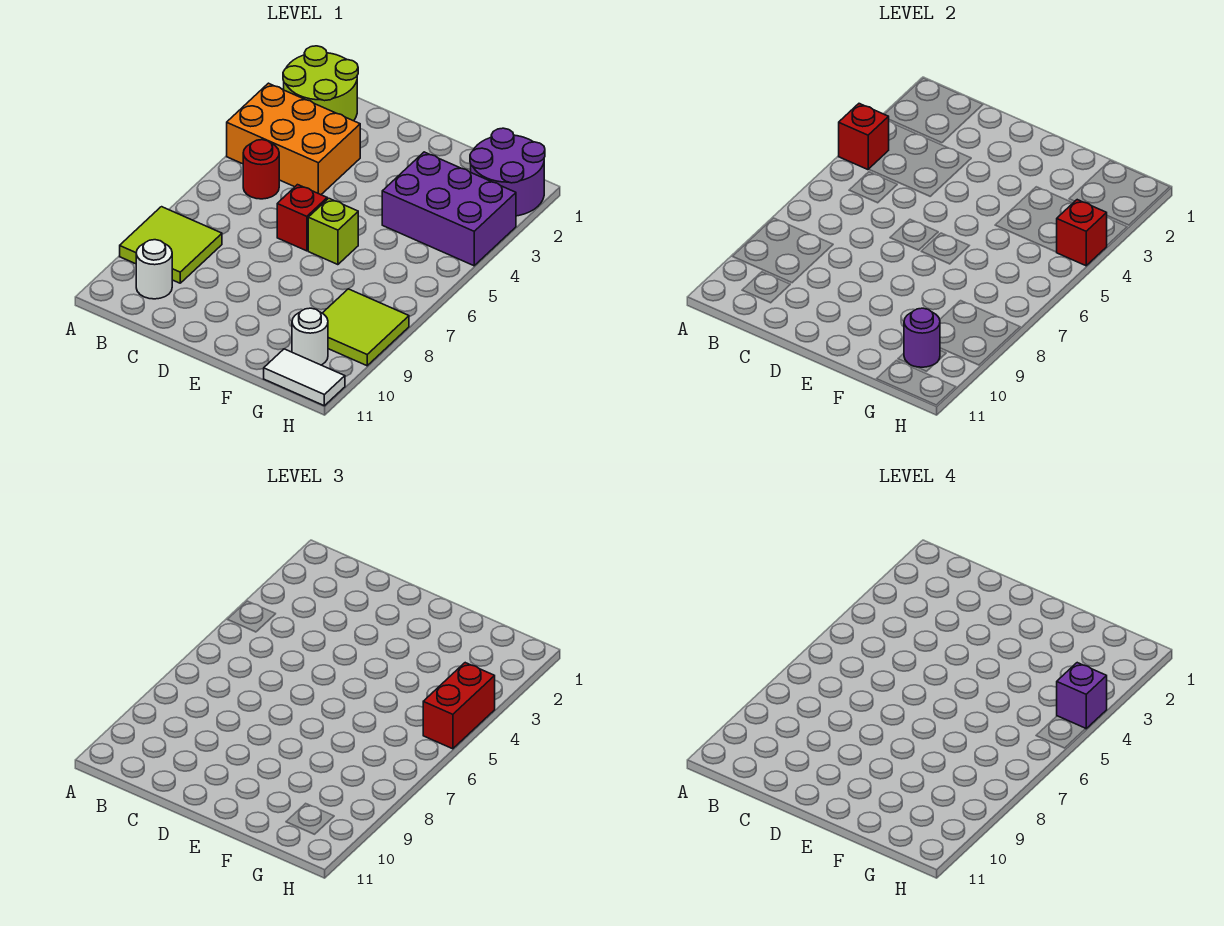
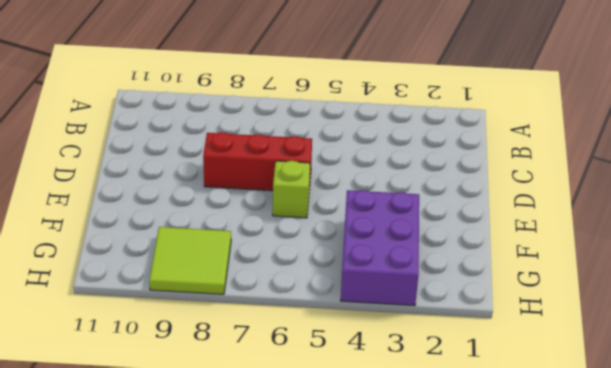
red brick D6:D8 level 1 -> red brick D6 level 1
none -> lime round brick A1:B2 level 1
none -> orange brick A3:C4 level 1
none -> lime tile A8:B9 level 1

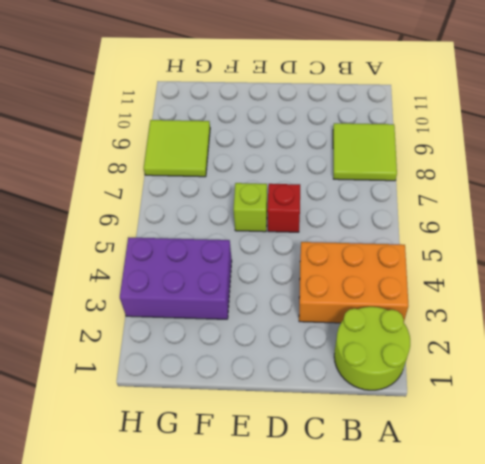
none -> red round brick B5 level 1
none -> white round brick B10 level 1
none -> purple round brick G1:H2 level 1

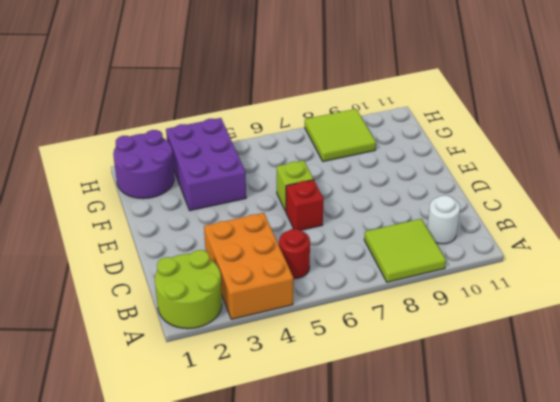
none -> white round brick G10 level 1
none -> white tile G11:H11 level 1
none -> red brick A4 level 2

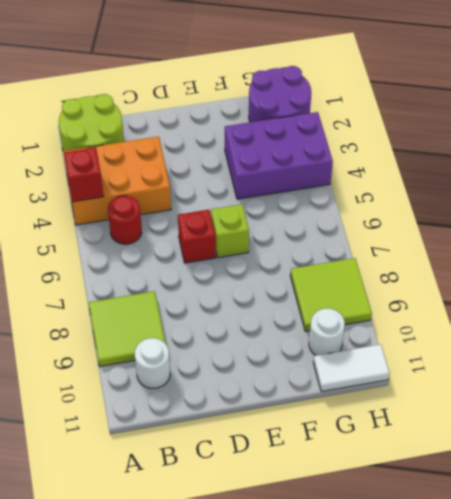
none -> purple round brick G10 level 2
none -> red brick H4 level 2
none -> red brick H4:H5 level 3

